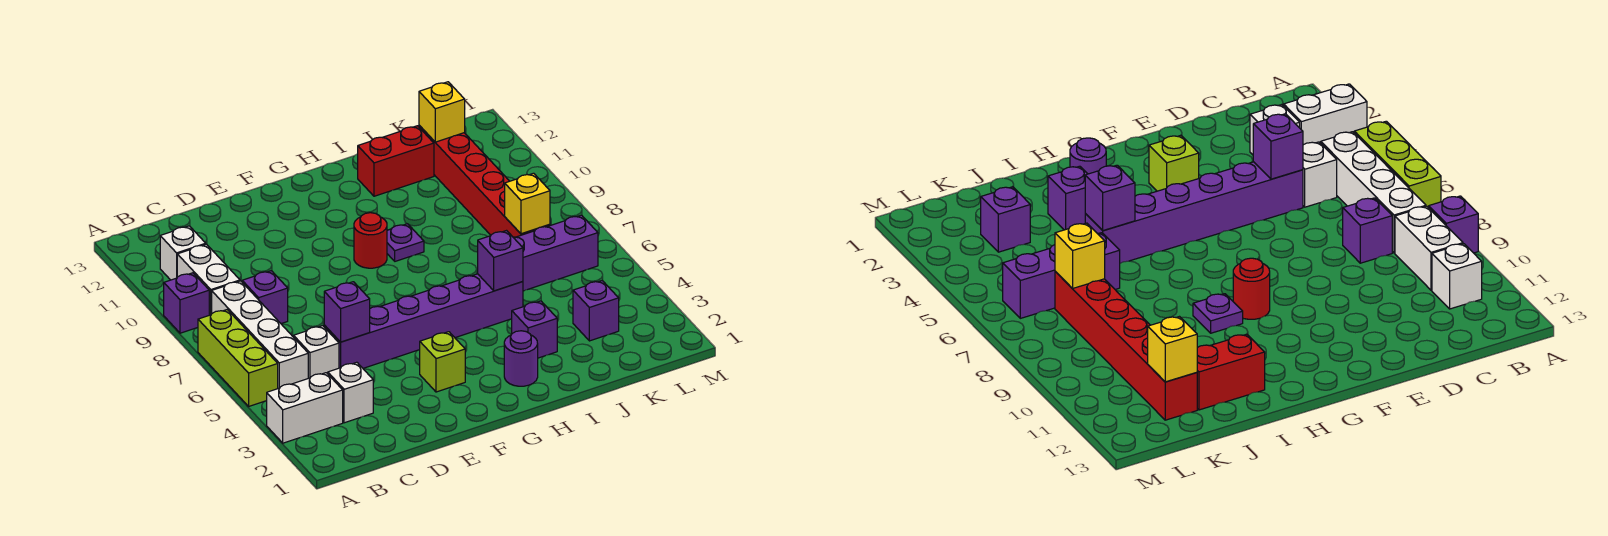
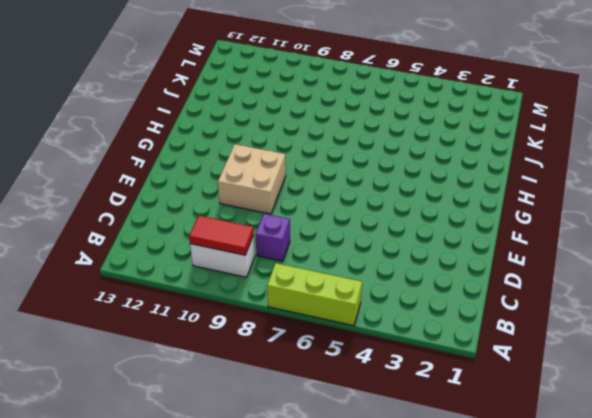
red tile B9:B10 level 2 -> none
tan brick E9:F10 level 1 -> none
none -> white brick A3:B3 level 1
none -> purple brick A9 level 1
none -> white brick B5:B8 level 1

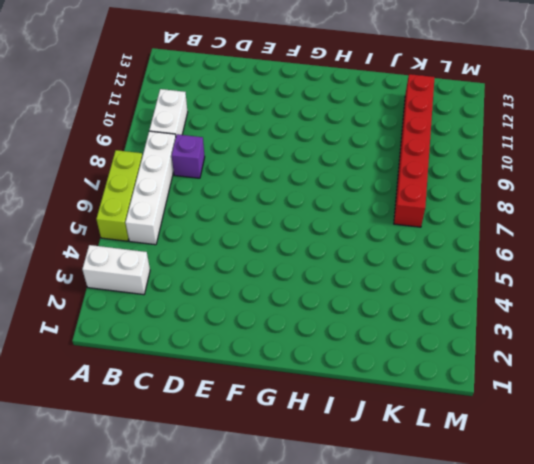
none -> purple brick A9 level 1
none -> white brick B11 level 1
none -> white brick C3 level 1

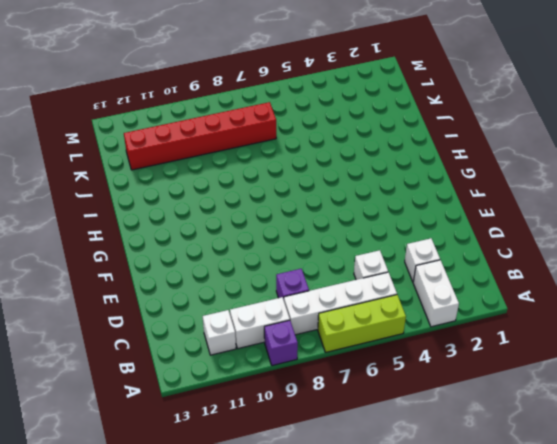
none -> purple brick D5:I5 level 1
none -> lime brick F3 level 1
none -> red round brick G9 level 1

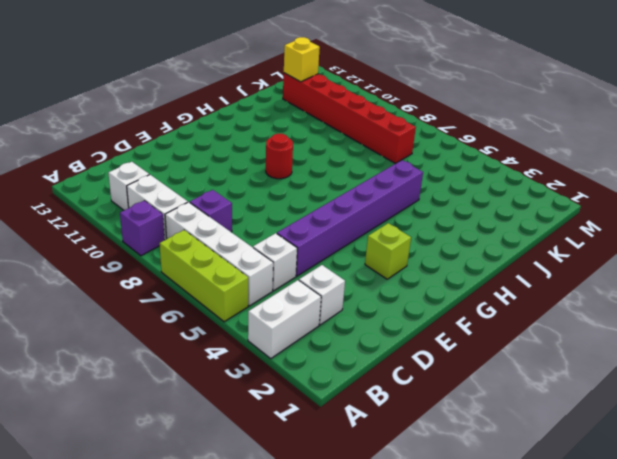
none -> purple round brick H2 level 1
none -> purple plate H9 level 1
none -> purple brick I3 level 1

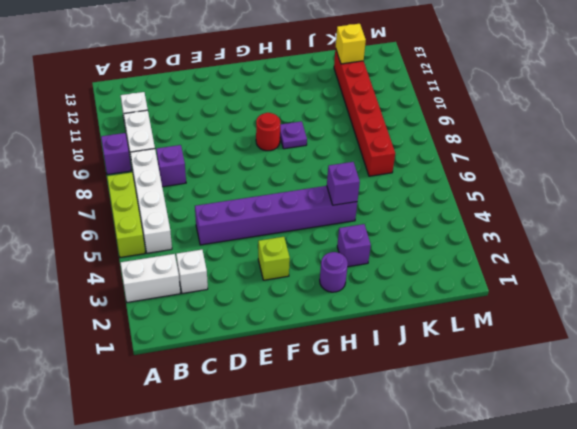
none -> white brick C5 level 1
none -> red brick I12:J12 level 1
none -> purple brick J6:L6 level 1

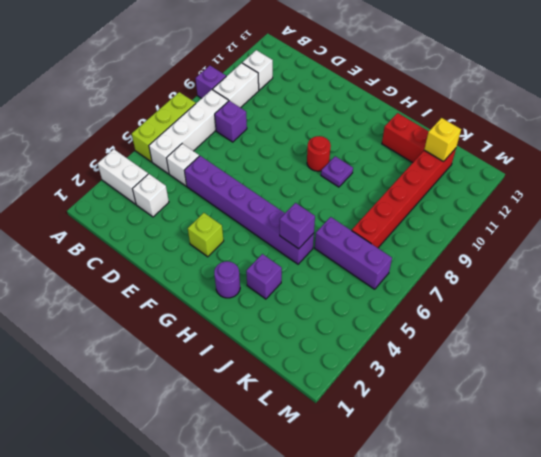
none -> purple brick K3 level 1
none -> purple brick D5 level 2
none -> yellow brick K7 level 2

